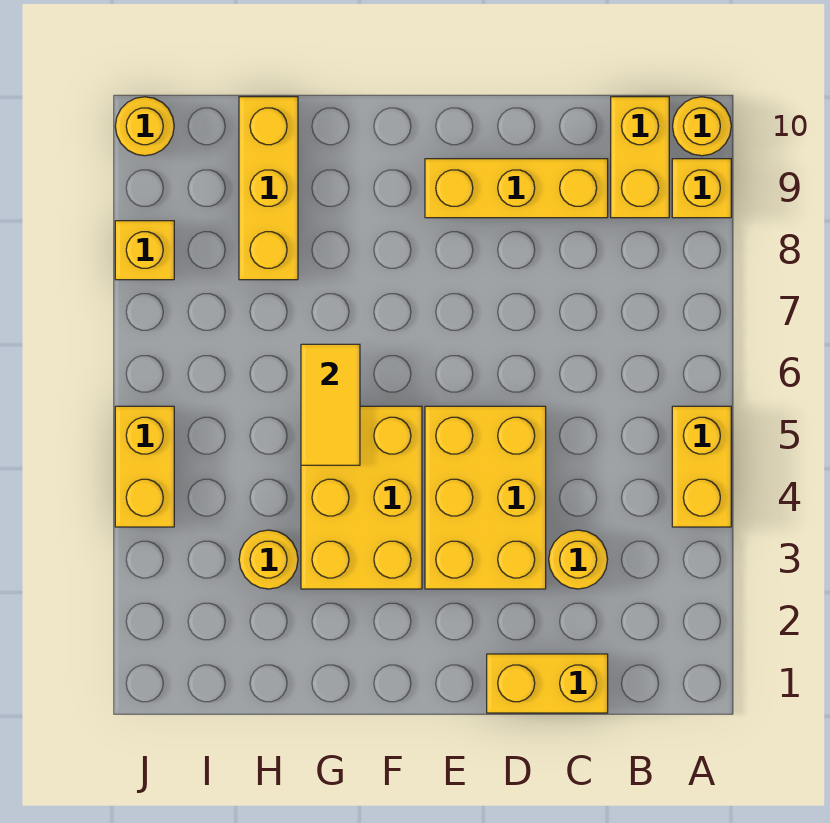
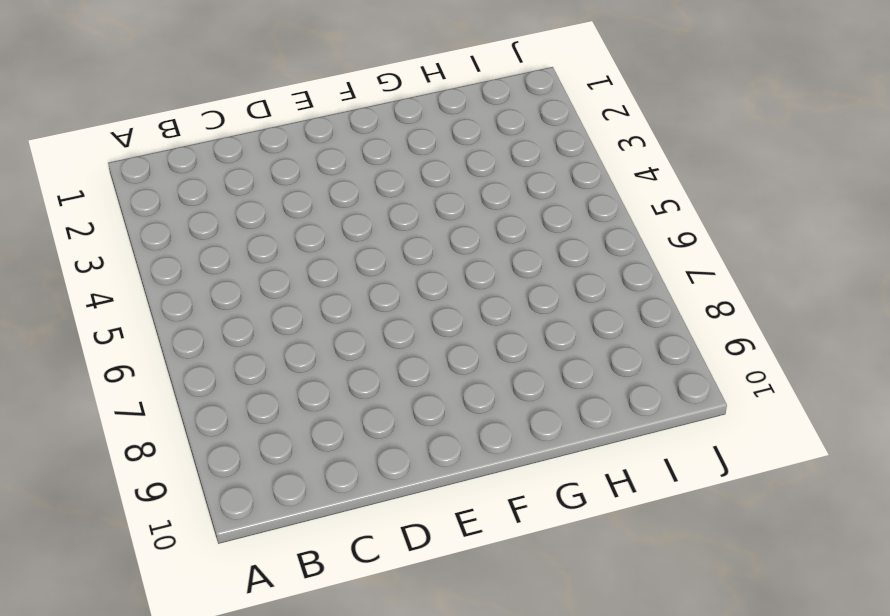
none -> yellow brick A4:A5 level 1
none -> yellow brick A9 level 1
none -> yellow round brick A10 level 1

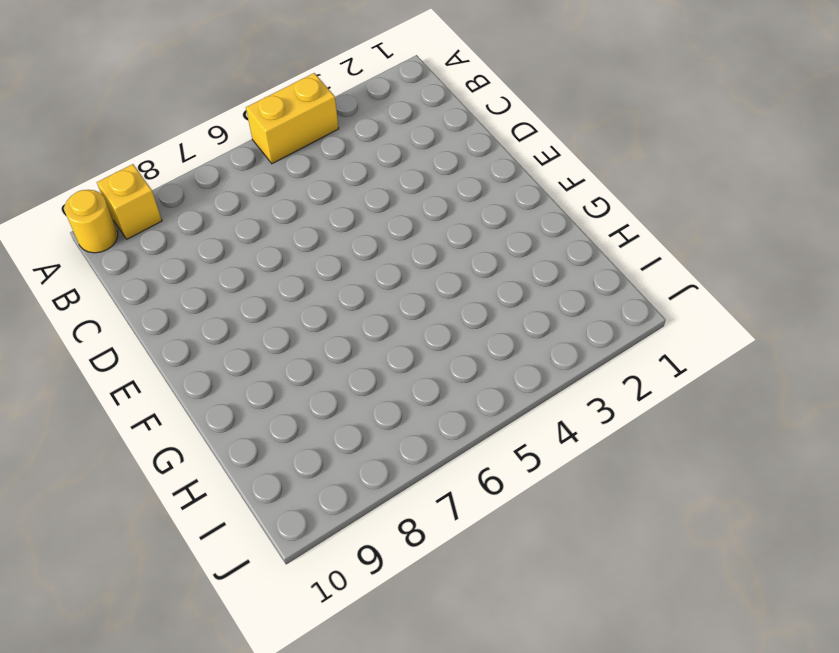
none -> yellow brick B9:B10 level 1
none -> yellow brick C1:D1 level 1
none -> yellow round brick C3 level 1

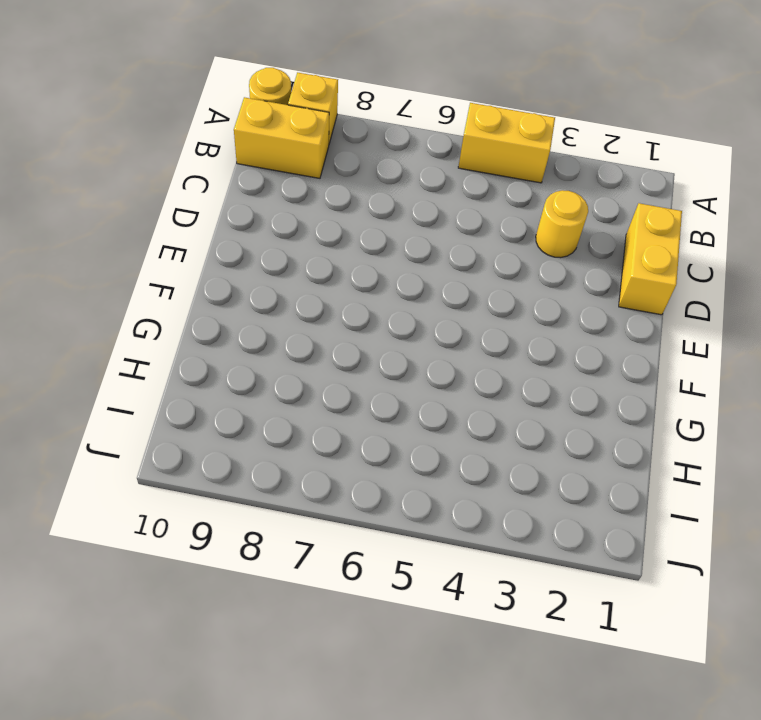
none -> yellow brick C9:E9 level 1
none -> yellow brick D3:E5 level 1
none -> yellow brick F3:G5 level 1

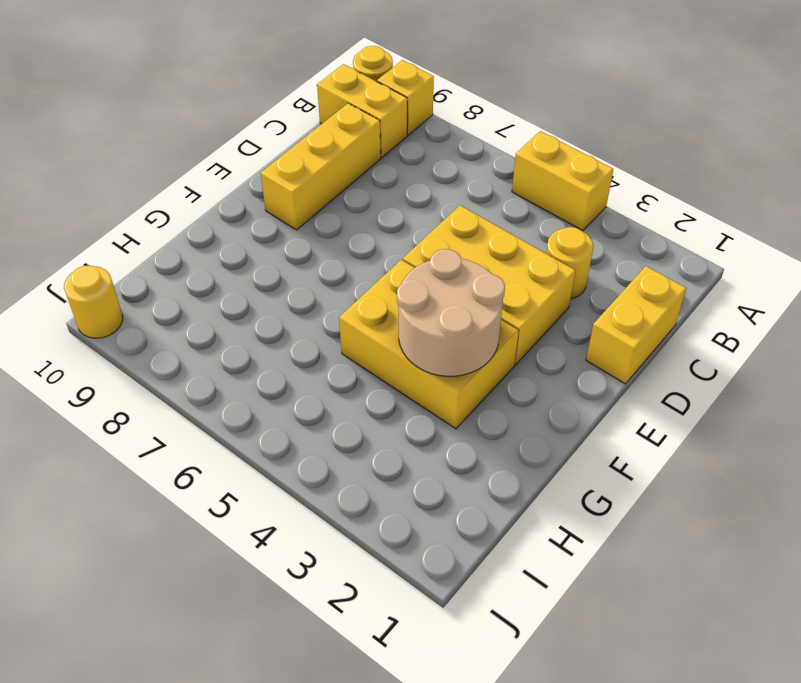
tan round brick F3:G4 level 2 -> none
none -> yellow round brick H3 level 1
none -> yellow brick H8:H10 level 1
none -> yellow brick J4:J5 level 1

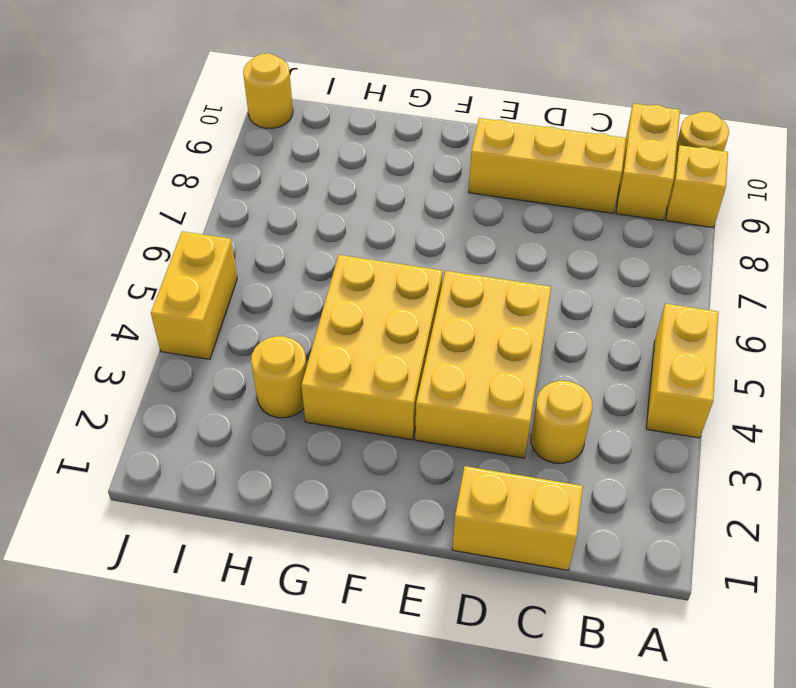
none -> yellow brick H8:H10 level 1
none -> yellow brick J8 level 1
none -> yellow tile G5:G6 level 2

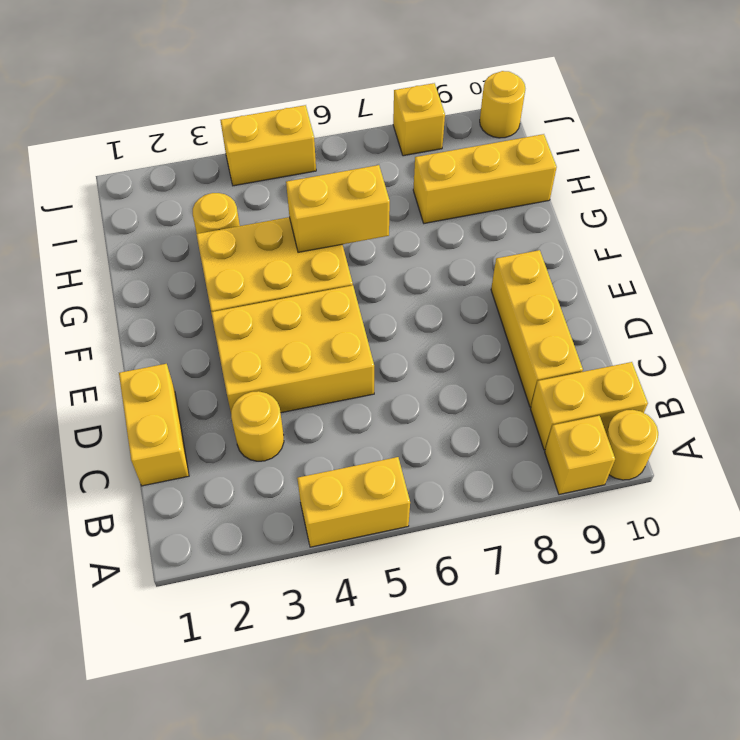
yellow brick G5:G6 level 2 -> yellow tile G5:G6 level 2

